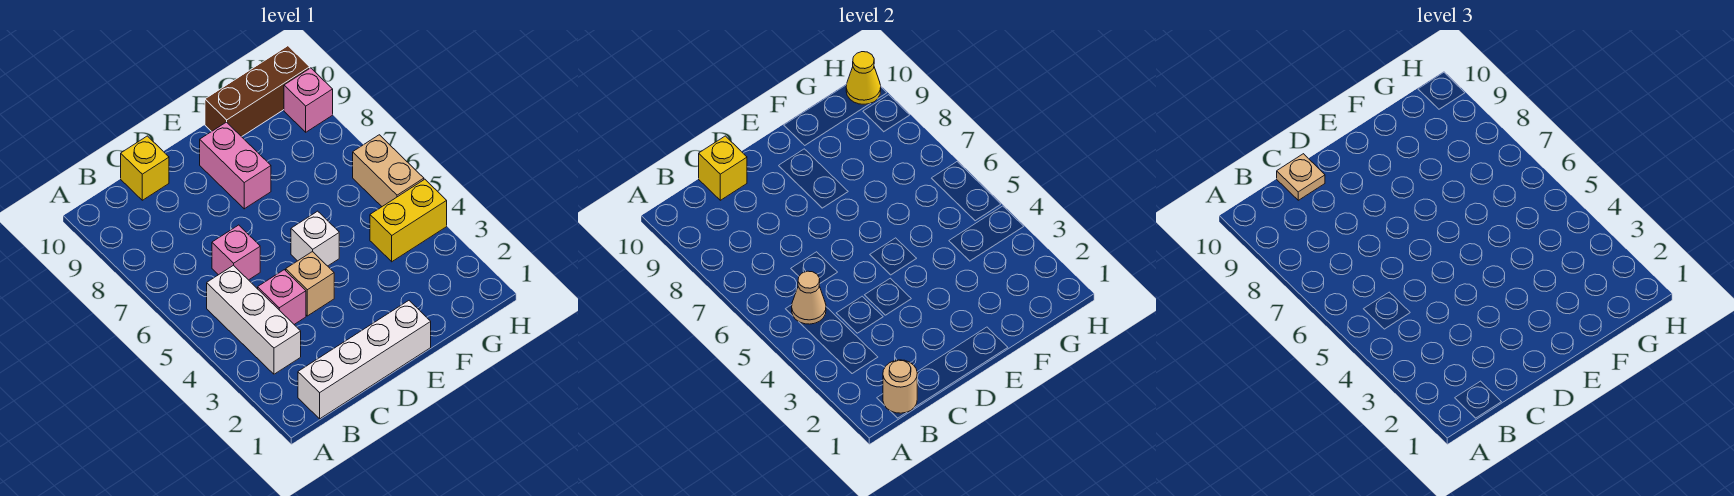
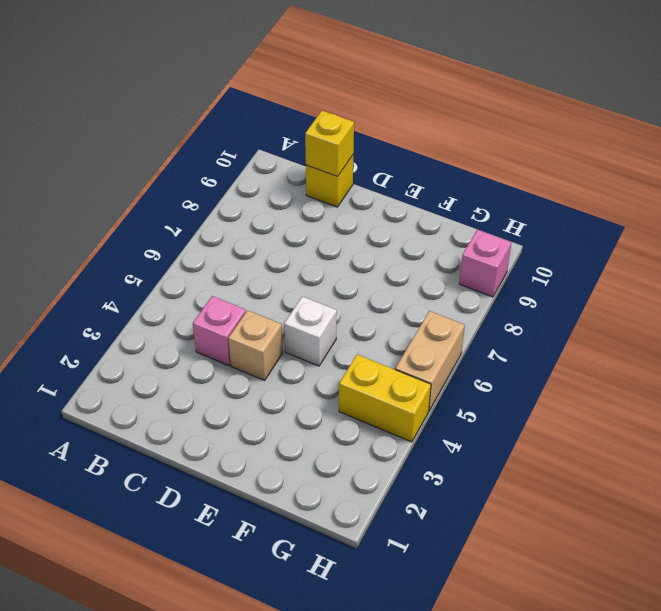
none -> white brick B1:E1 level 1
none -> white brick B3:B5 level 1
none -> pink brick C6 level 1

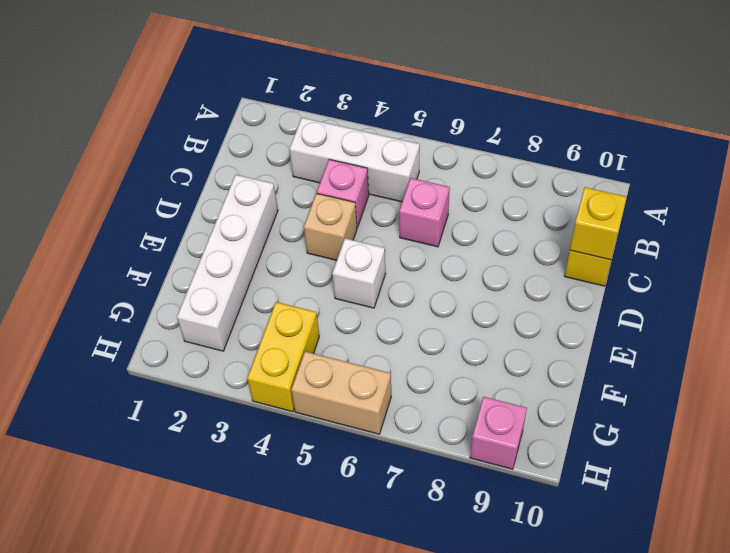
white brick D2:G2 level 1 -> white brick B1:E1 level 1
none -> pink brick E8:E9 level 1
none -> brown brick F10:H10 level 1
none -> tan round brick B1 level 2

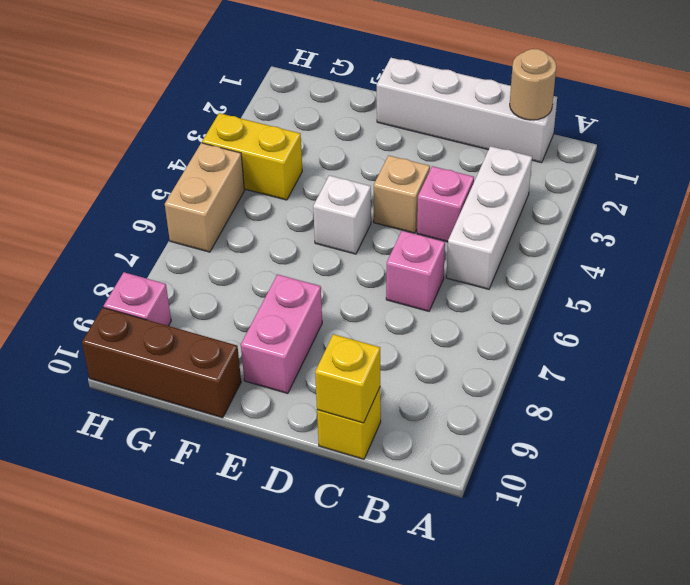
none -> tan cone B5 level 2
none -> yellow cone H10 level 2
none -> tan plate C10 level 3

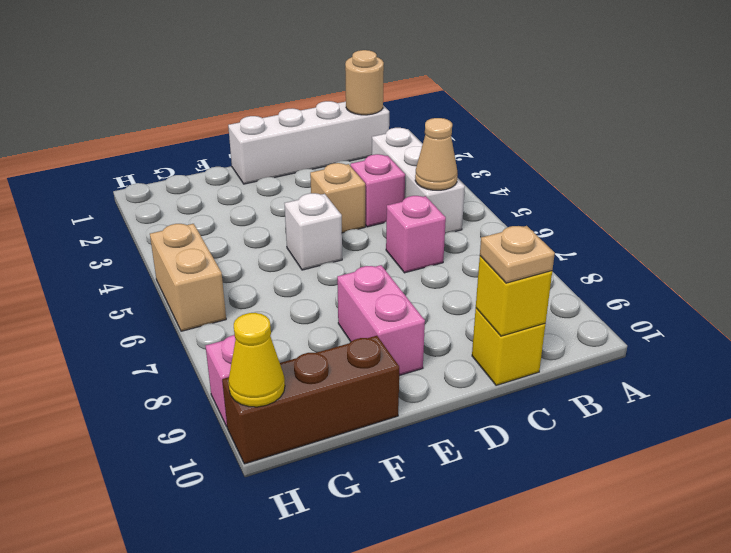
none -> yellow brick G4:H4 level 1

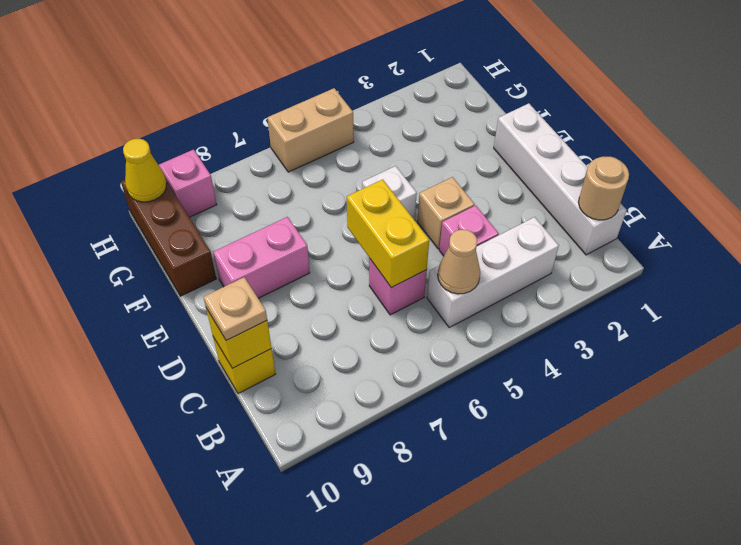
yellow brick C6:D6 level 2 -> yellow brick G4:H4 level 1

